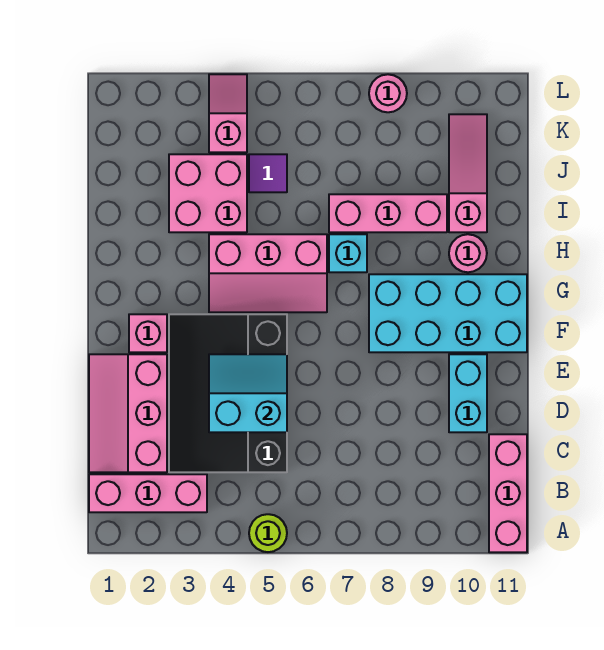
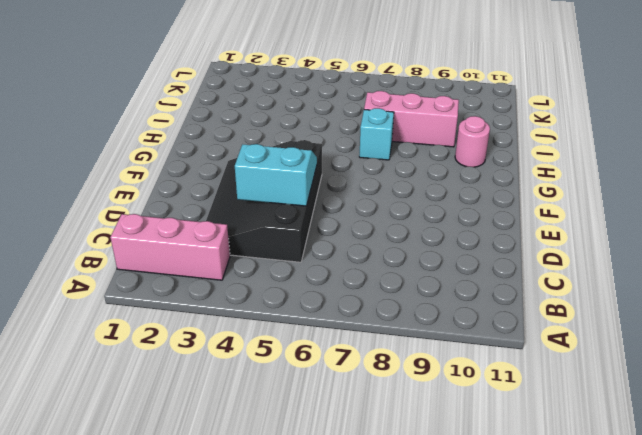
none -> lime round brick A5 level 1
none -> pink brick A11:C11 level 1
none -> pink slope C1:E2 level 1 top 2

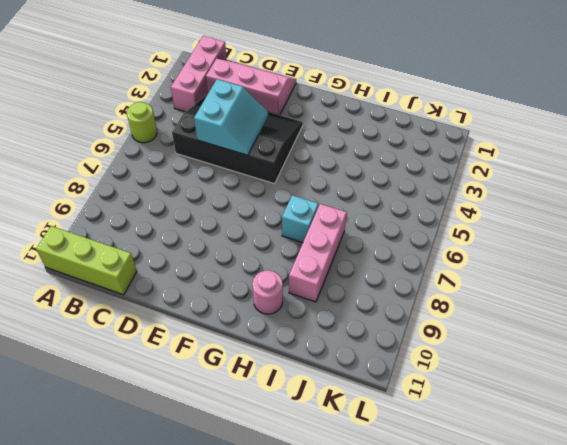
lime brick A11:C11 level 1 -> pink brick A11:C11 level 1
none -> cyan brick D10:E10 level 1
none -> pink brick F2 level 1
none -> cyan brick F8:G11 level 1

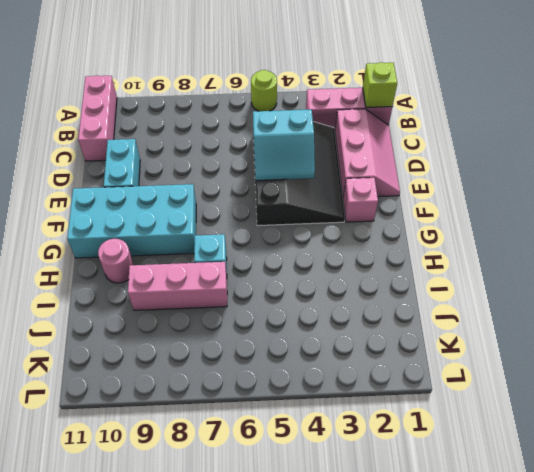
lime brick B1 level 2 -> none
none -> pink slope G4:H6 level 1 top H
none -> pink brick I3:J4 level 1
none -> pink slope I10:K10 level 1 top I

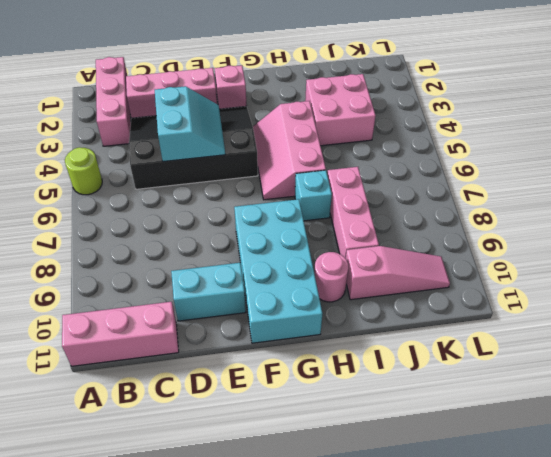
none -> purple tile J5 level 1
none -> pink slope K4:L4 level 1 top K
none -> pink round brick L8 level 1

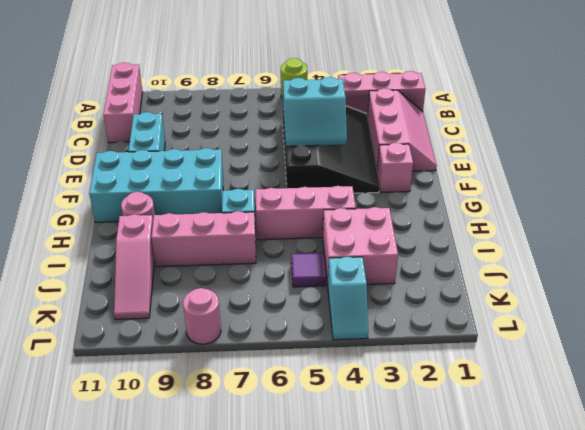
cyan slope K4:L4 level 1 top K -> pink slope K4:L4 level 1 top K

